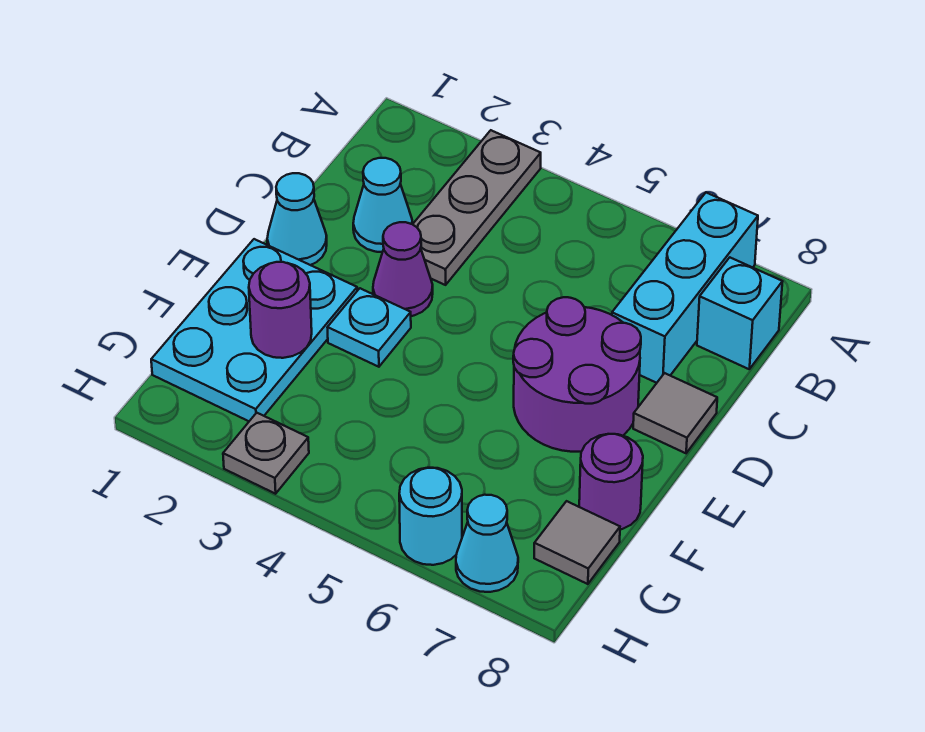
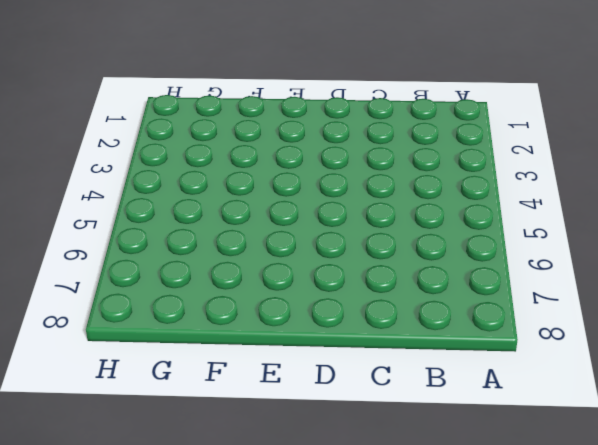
none -> grey plate A3:C3 level 1
none -> cyan brick A7:C7 level 1
none -> cyan brick B8 level 1

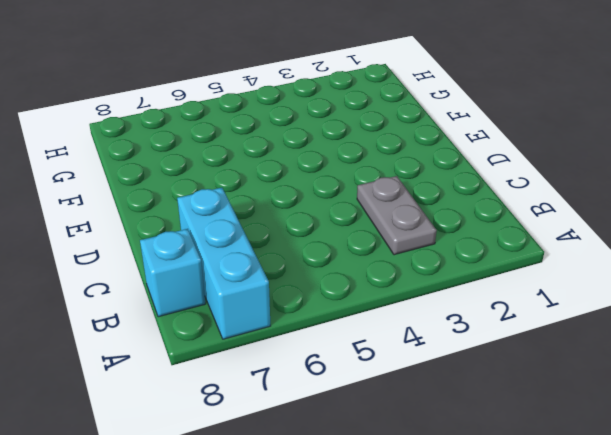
grey plate B3:C3 level 1 -> grey plate A3:C3 level 1
none -> cyan cone C2 level 1
none -> cyan cone D1 level 1
none -> purple cone D3 level 1

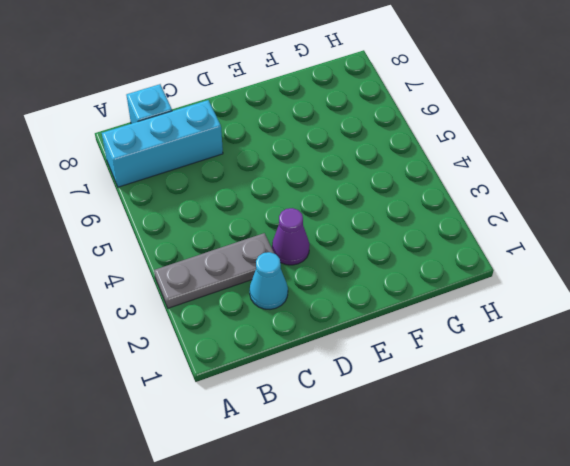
none -> cyan cone D1 level 1
none -> purple round brick D6:E7 level 1
none -> grey tile D8 level 1

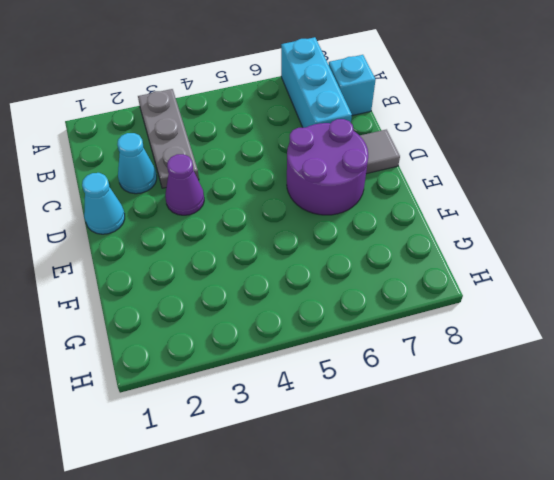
none -> cyan plate E1:G2 level 1
none -> cyan plate E3 level 1
none -> purple round brick F8 level 1

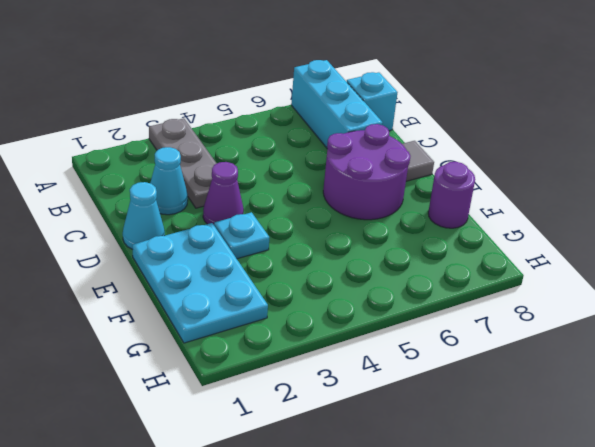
none -> grey tile G8 level 1
none -> grey plate H3 level 1
none -> cyan round brick H6 level 1

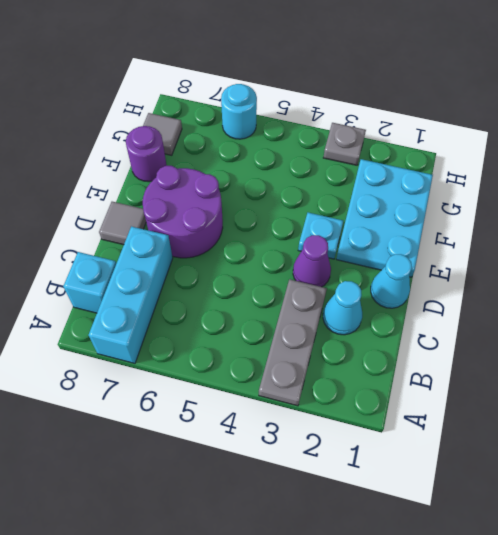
none -> cyan cone H7 level 1
none -> purple round brick F2 level 2

